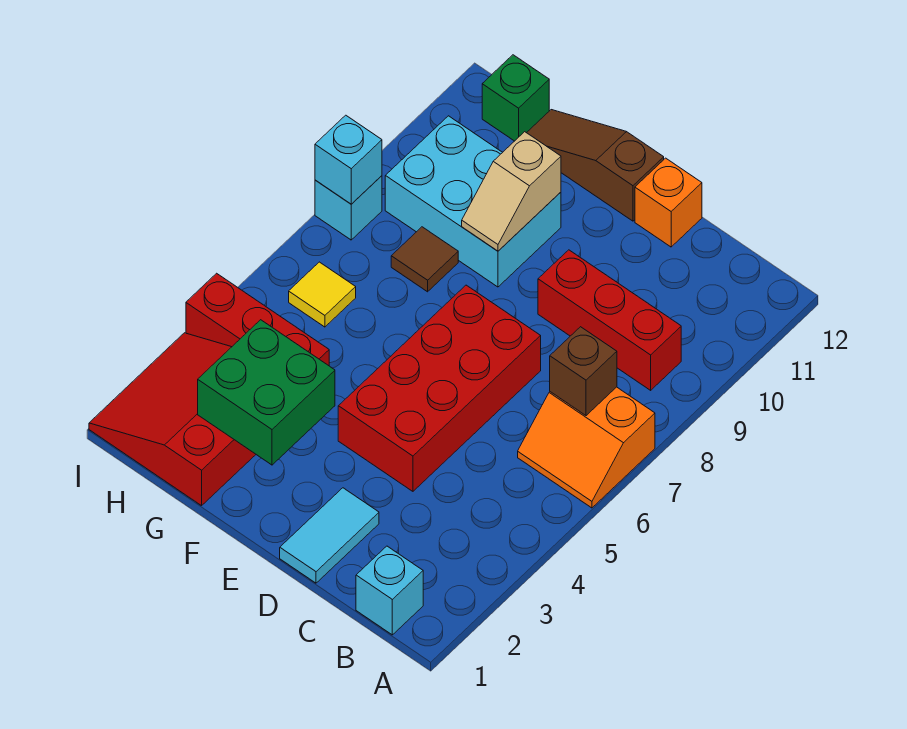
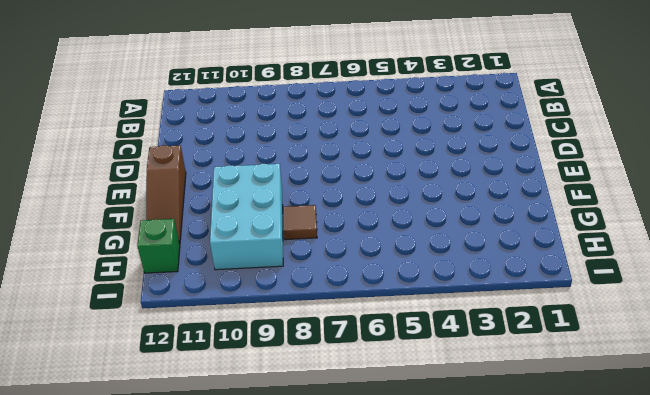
none -> orange slope A6:B7 level 1 top 7
none -> cyan brick B1 level 1
none -> red brick B9:D9 level 1

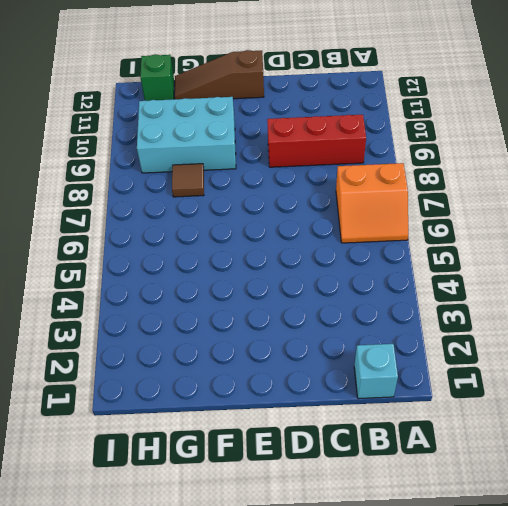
none -> cyan tile D1:D2 level 1
none -> red brick D4:E7 level 1
none -> orange brick D12 level 1

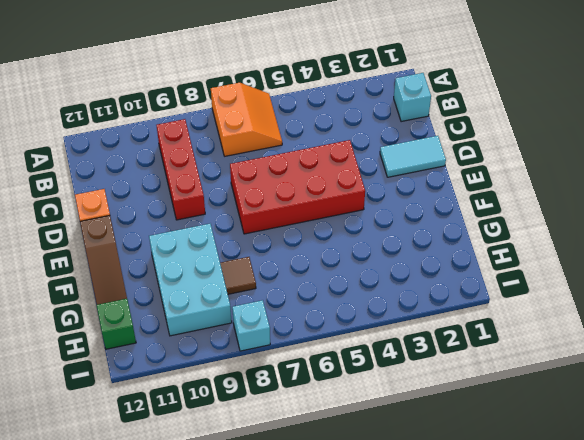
none -> red slope G1:I3 level 1 top G
none -> red brick G4:I4 level 1
none -> yellow tile H6 level 1

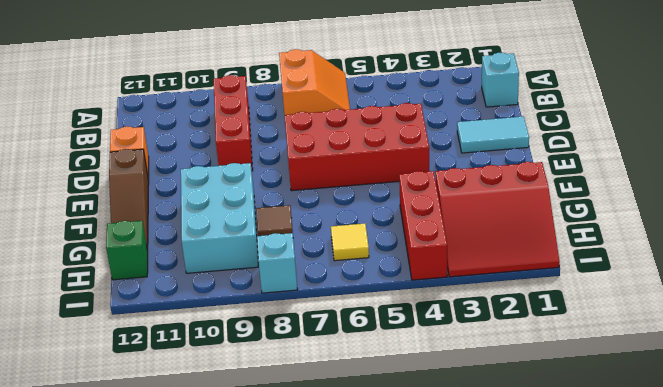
none -> brown brick B7 level 2
none -> green brick F2:G3 level 2
none -> tan slope F9:F10 level 2 top 10

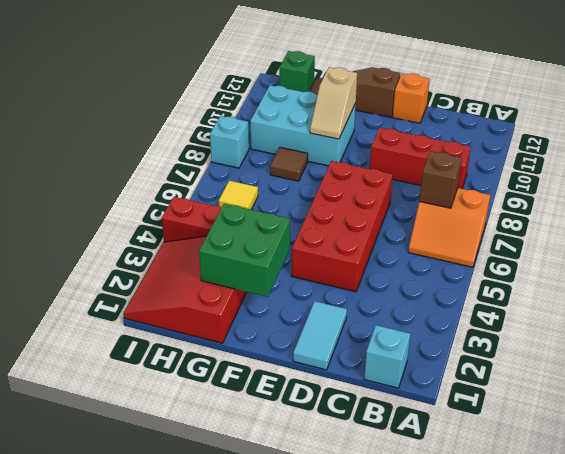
none -> cyan brick I8 level 2

